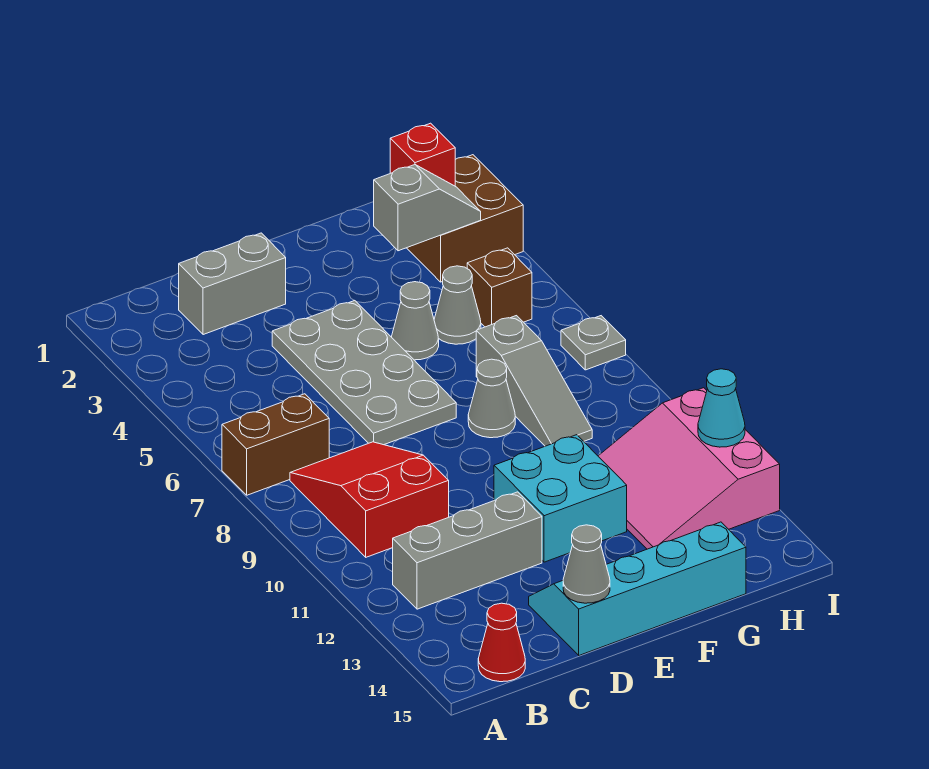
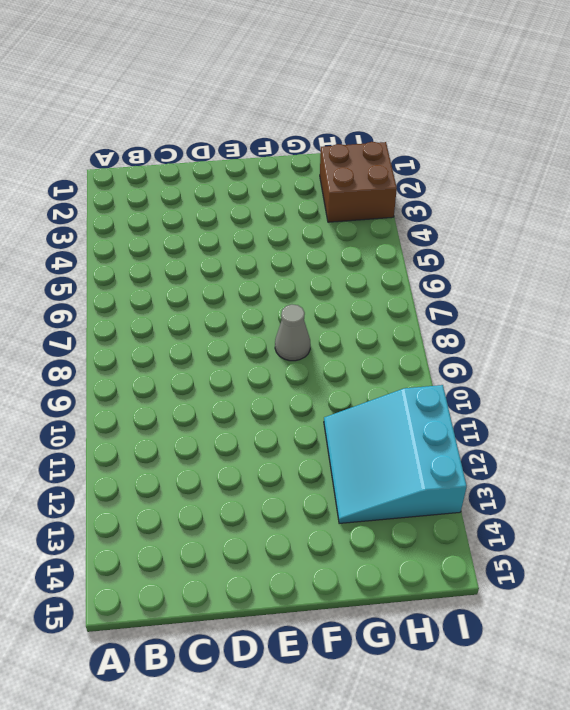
cyan slope G11:I13 level 1 top I -> pink slope G11:I13 level 1 top I
none -> brown brick A7:B7 level 1
none -> red slope B8:C10 level 1 top 10
none -> grey brick B12:D12 level 1

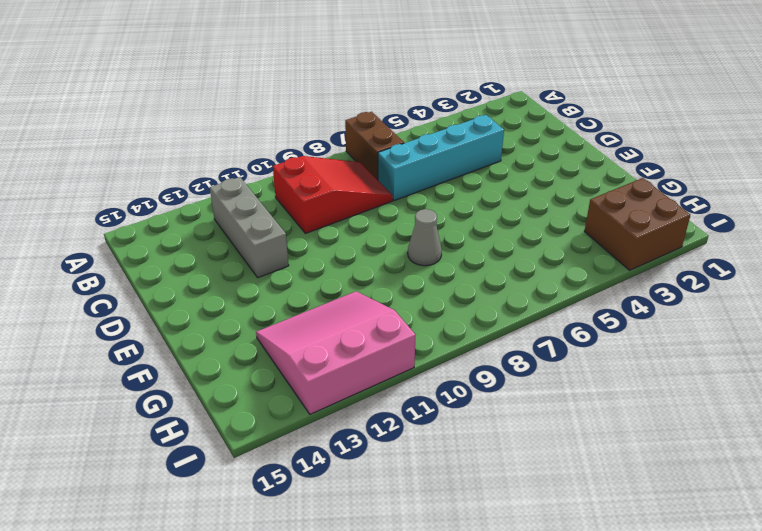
cyan brick C4:C7 level 1 -> none
none -> red cone B15 level 1
none -> grey brick C2:D2 level 1
none -> grey plate D4:E7 level 1

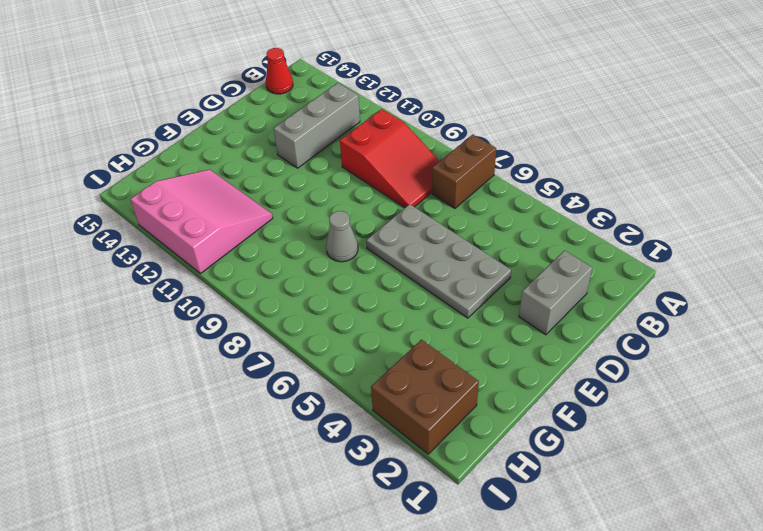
none -> cyan slope D14:G15 level 1 top 15
none -> cyan brick E11:F12 level 1
none -> grey cone F5 level 1

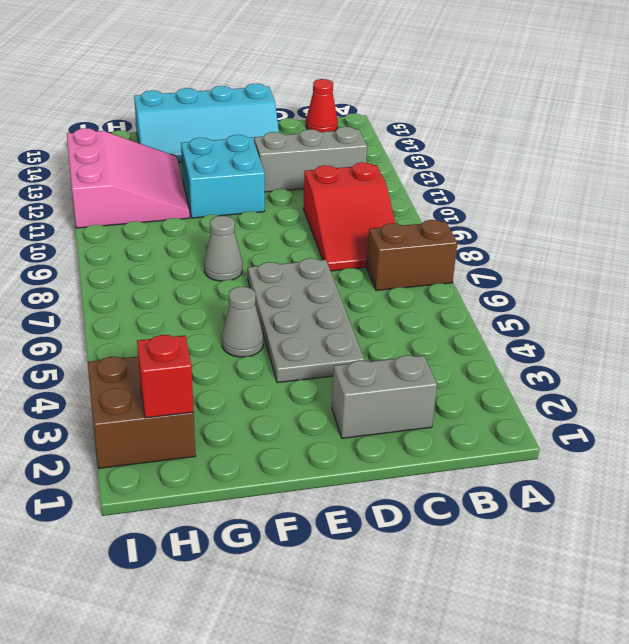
none -> grey cone G5 level 1
none -> grey slope G7:G9 level 1 top 7
none -> brown brick H5 level 1

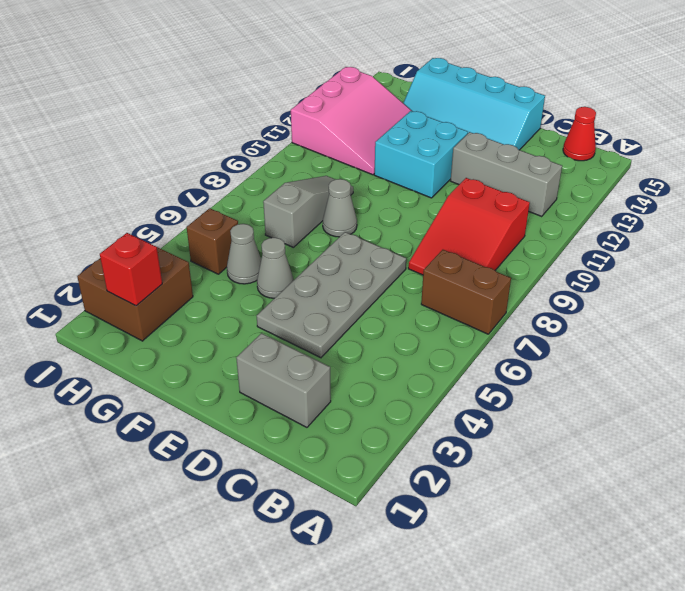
none -> grey plate I7 level 1
none -> grey cone D15 level 2
none -> grey slope G3:H3 level 2 top G

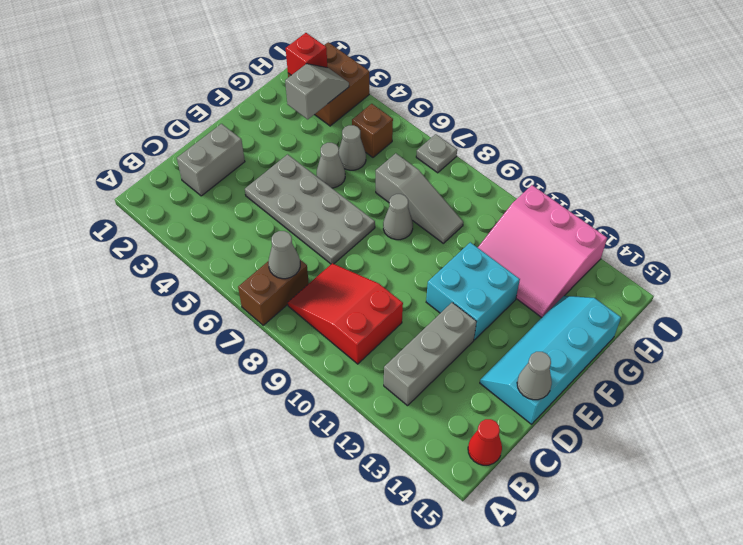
grey cone B7 level 2 -> none
none -> cyan cone I12 level 2

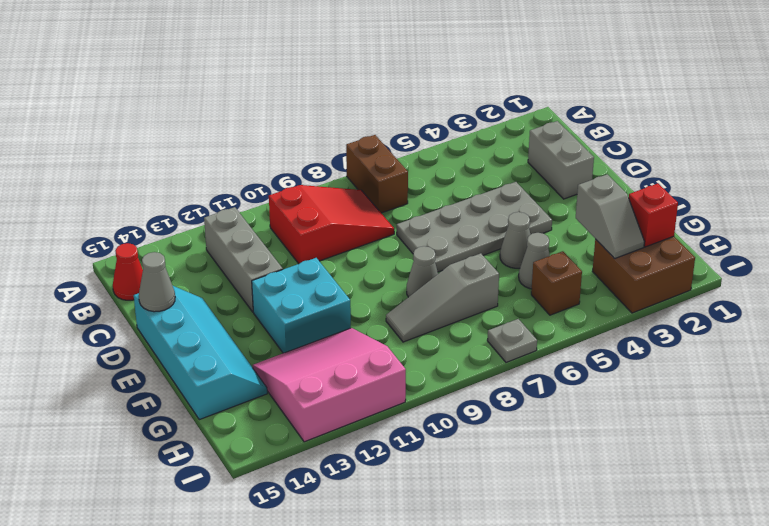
none -> cyan cone I12 level 2

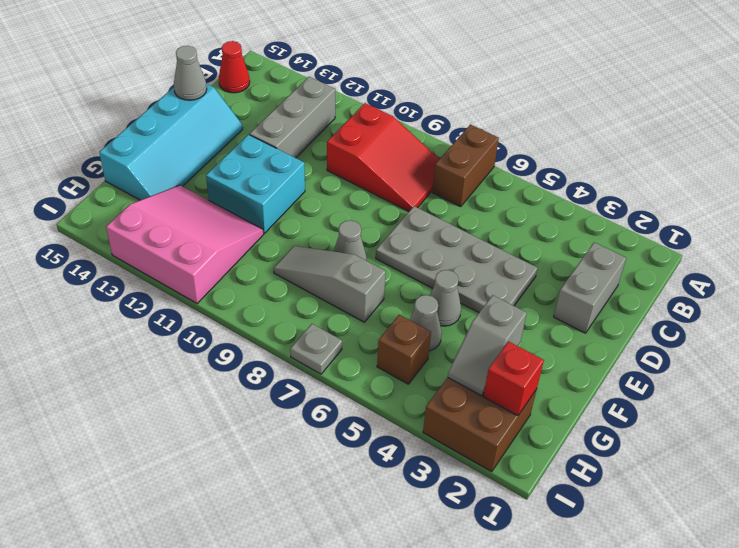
none -> cyan cone I12 level 2

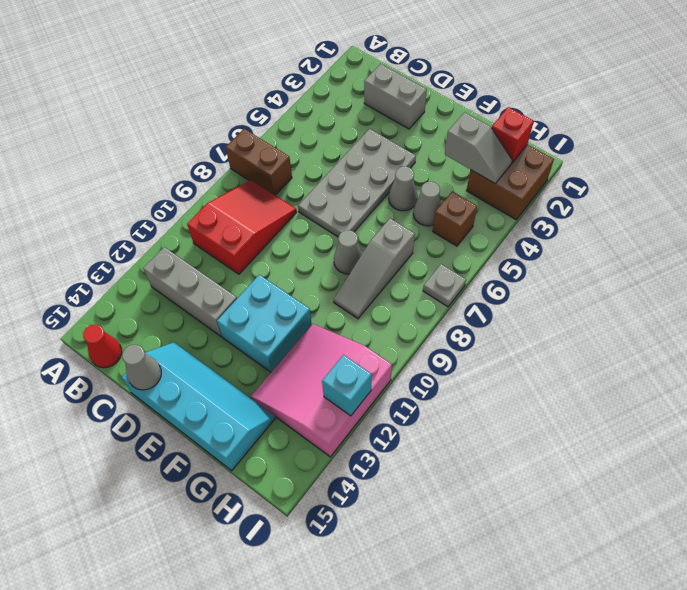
cyan brick I12 level 2 -> cyan cone I12 level 2

